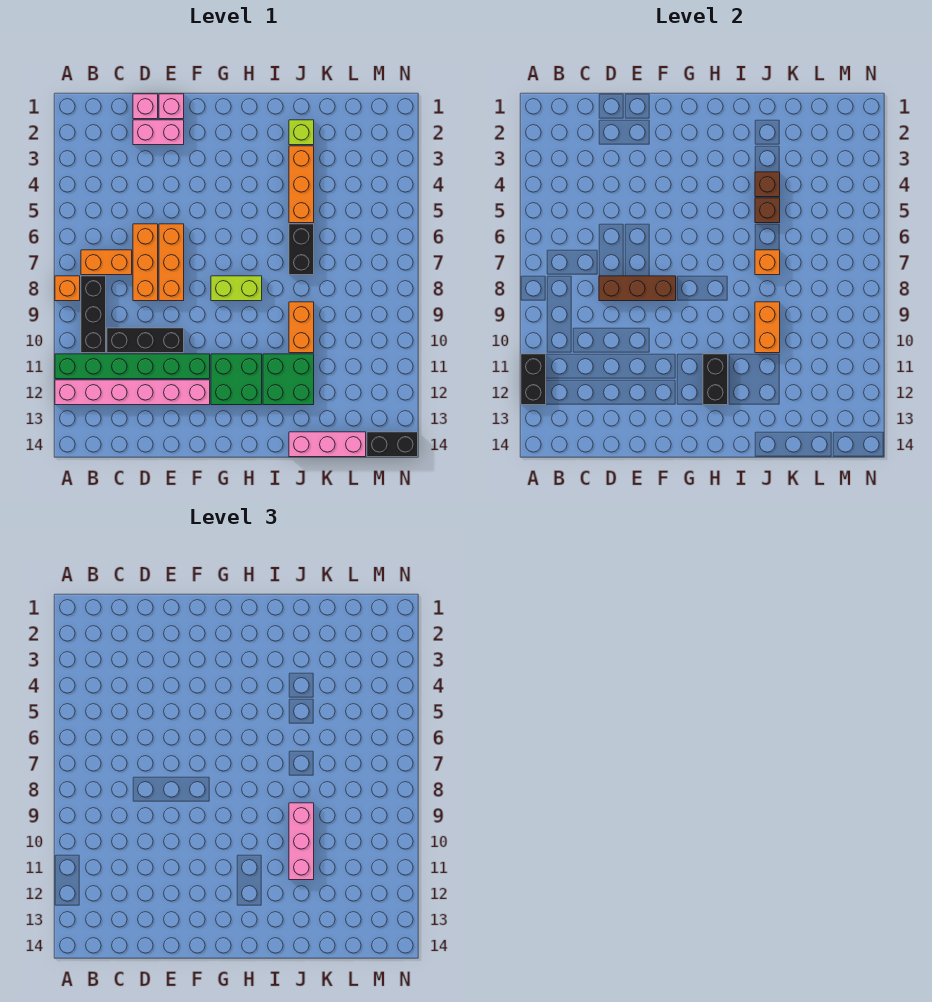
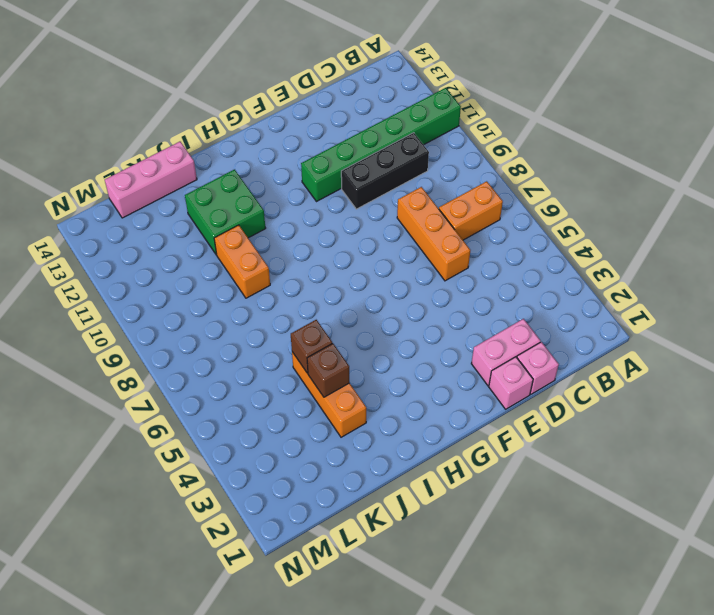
none -> orange brick A8 level 1
none -> pink brick A12:F12 level 1
none -> black brick B8:B10 level 1

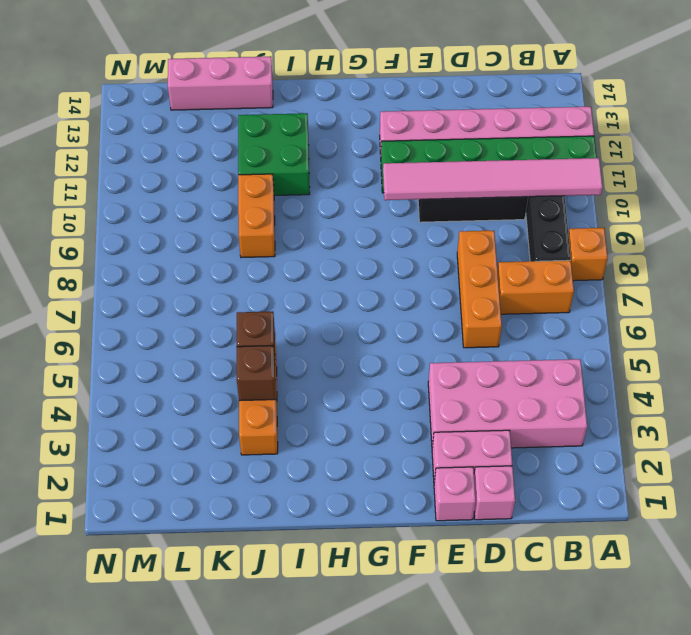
pink tile A10:F10 level 2 -> none
pink brick B3:E4 level 1 -> none
none -> orange brick E6:E8 level 1
none -> lime brick G8:H8 level 1
none -> green brick G11:H12 level 1

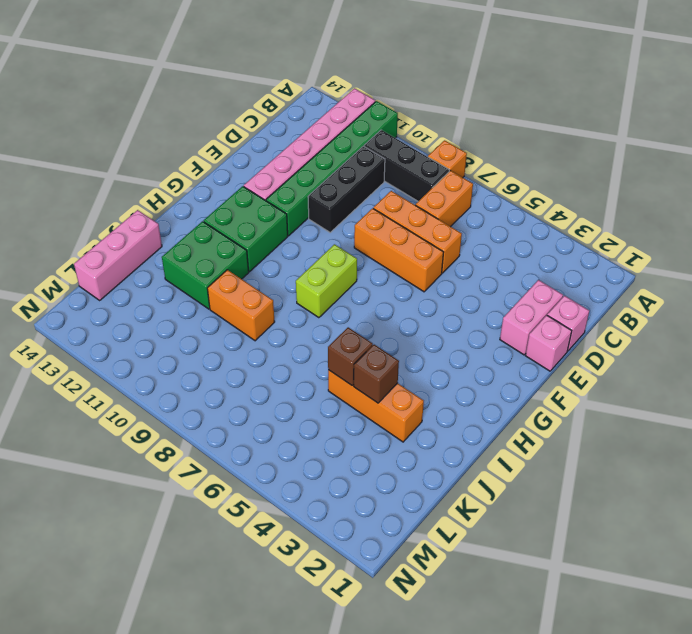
none -> lime brick J2 level 1
none -> black brick J6:J7 level 1
none -> black brick M14:N14 level 1

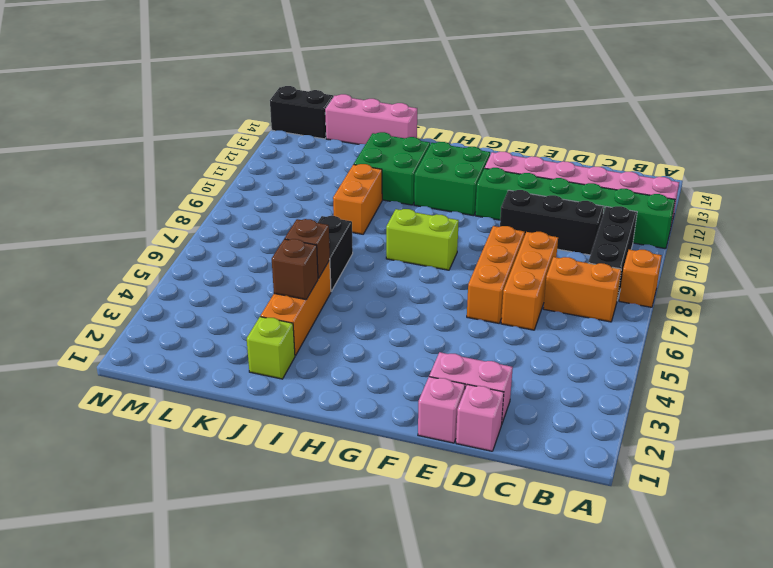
none -> black brick A11:A12 level 2
none -> brown brick D8:F8 level 2
none -> black brick H11:H12 level 2

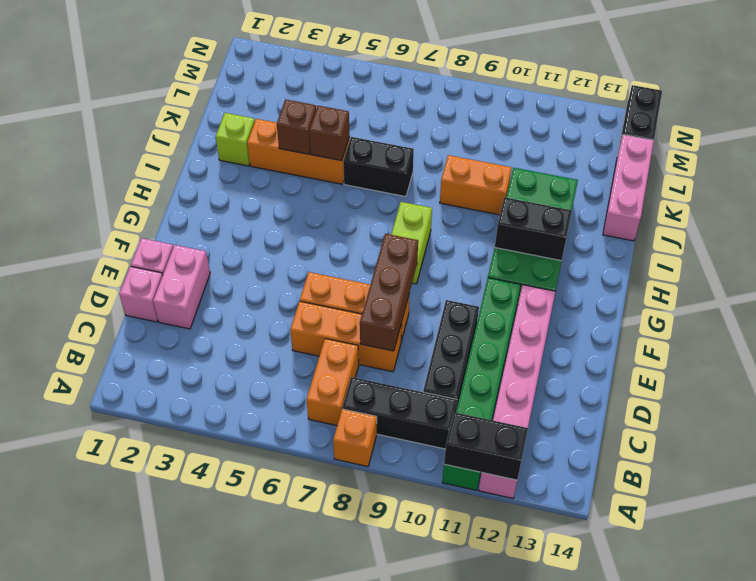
none -> orange brick J7 level 2
none -> orange brick J9:J10 level 2
none -> pink brick J9:J11 level 3

